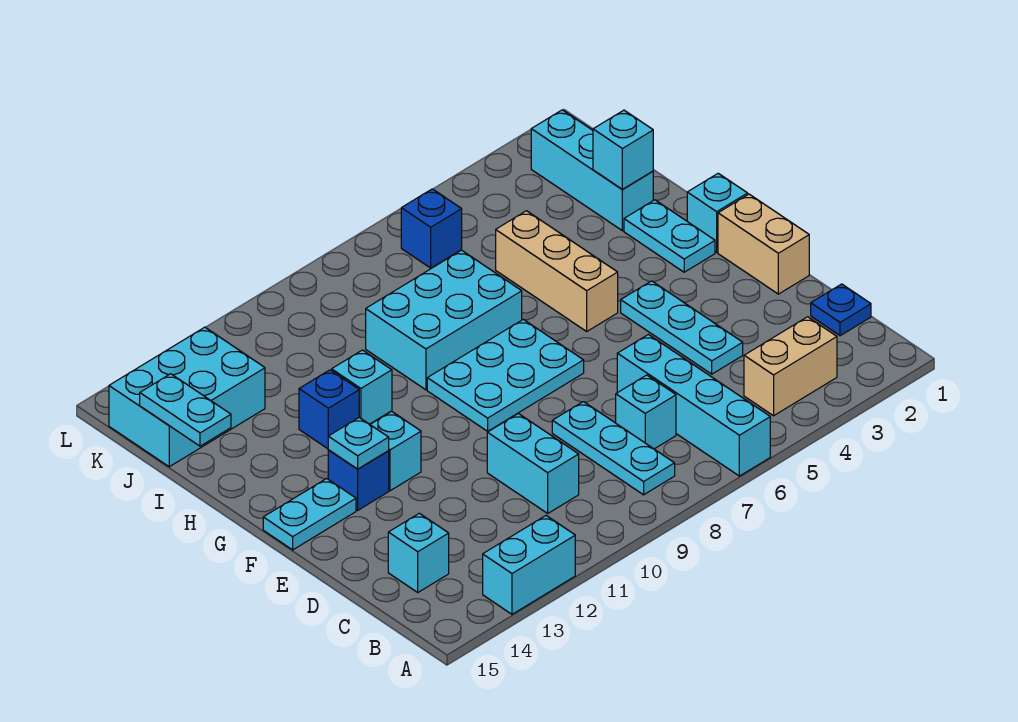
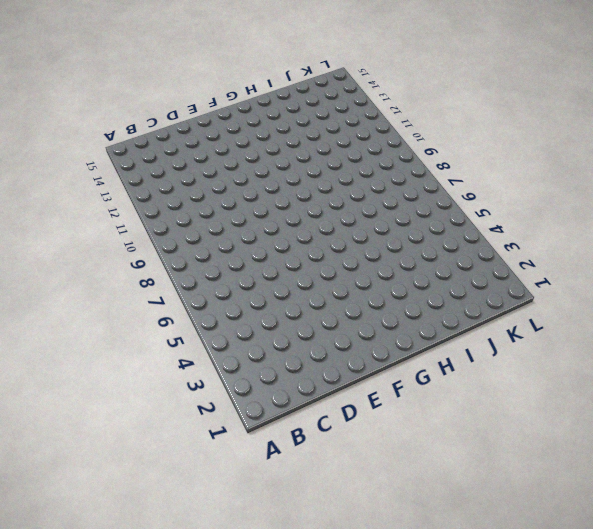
none -> cyan brick A6:D6 level 1
none -> cyan brick A12:A13 level 1
none -> tan brick B3:B4 level 1

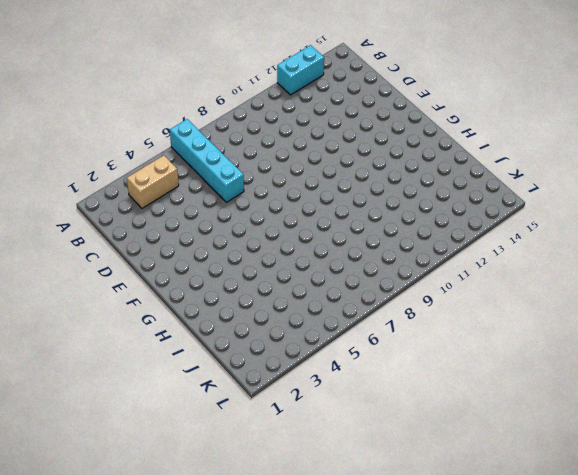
none -> cyan plate B8:D8 level 1
none -> blue plate C1 level 1
none -> cyan brick C7 level 1

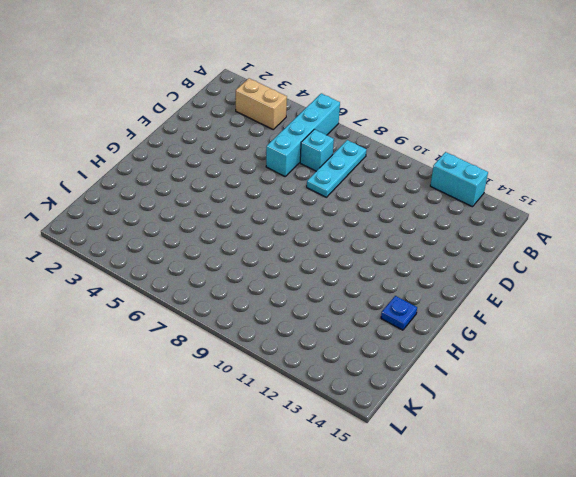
blue plate H14 level 1 -> blue plate C1 level 1
none -> cyan brick C10:D10 level 1
none -> cyan brick C14 level 1
none -> cyan plate D4:F4 level 1

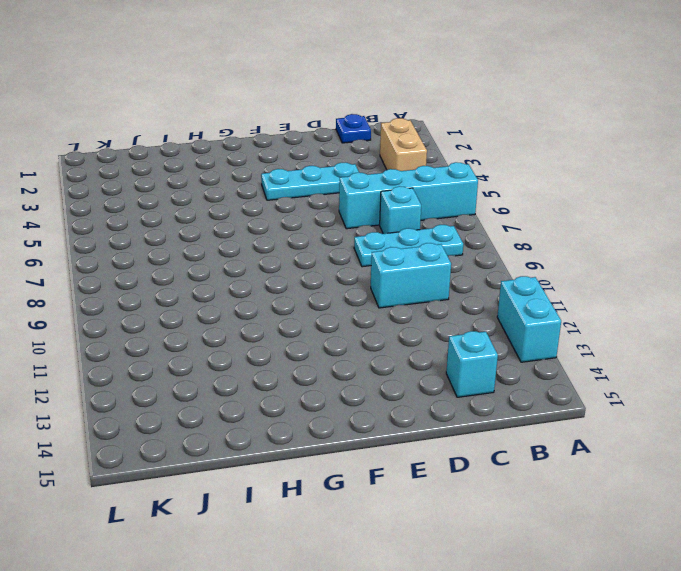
none -> tan brick E1:F1 level 1
none -> cyan plate F7:G9 level 1
none -> cyan brick F12 level 1

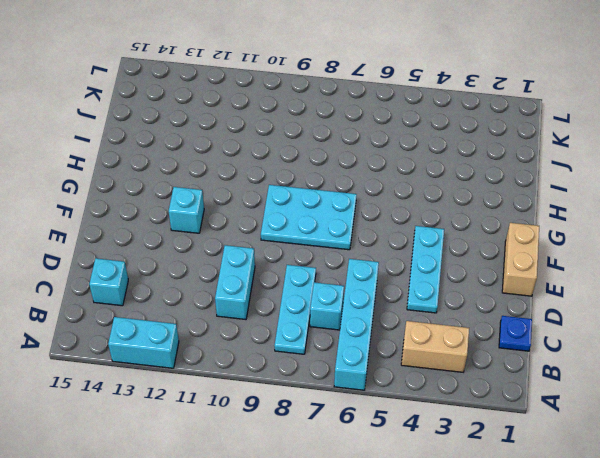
none -> blue brick F13 level 1
none -> cyan plate F14:F15 level 1
none -> cyan brick G1 level 1

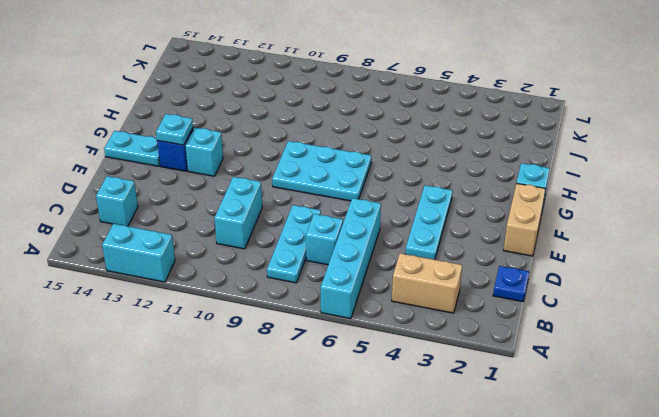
none -> cyan plate G2:H2 level 1
none -> tan brick G5:I5 level 1
none -> cyan brick H7:I9 level 1

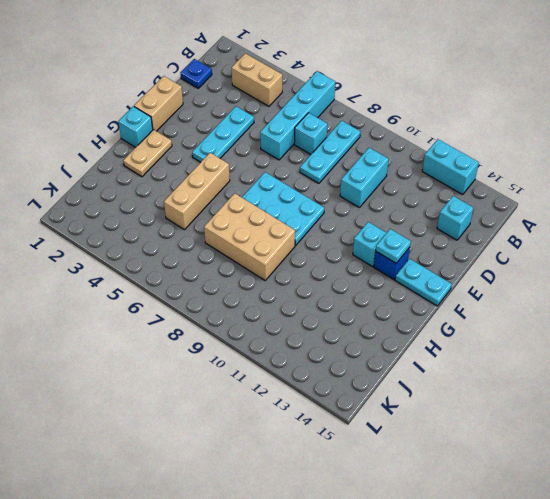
tan plate G2:H2 level 1 -> cyan plate G2:H2 level 1
tan brick H7:I9 level 1 -> cyan brick H7:I9 level 1
none -> cyan brick H11 level 1
none -> blue brick H12 level 1
none -> cyan brick I2:K2 level 1

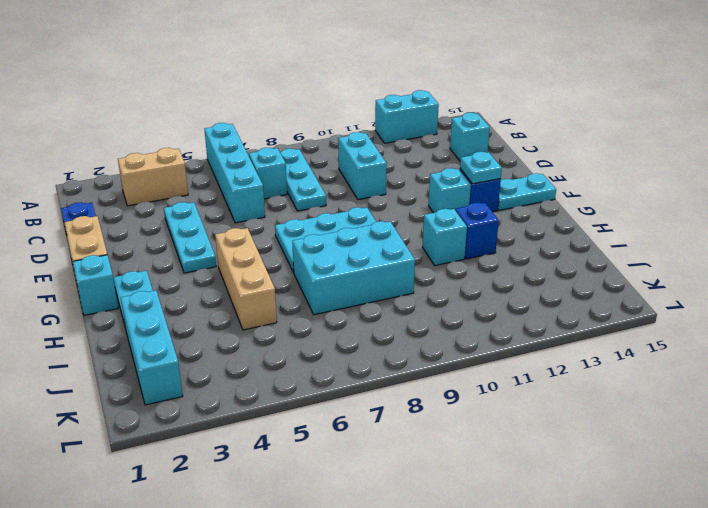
none -> cyan brick J13:K15 level 1
none -> blue brick K6 level 1
none -> cyan brick I2 level 2

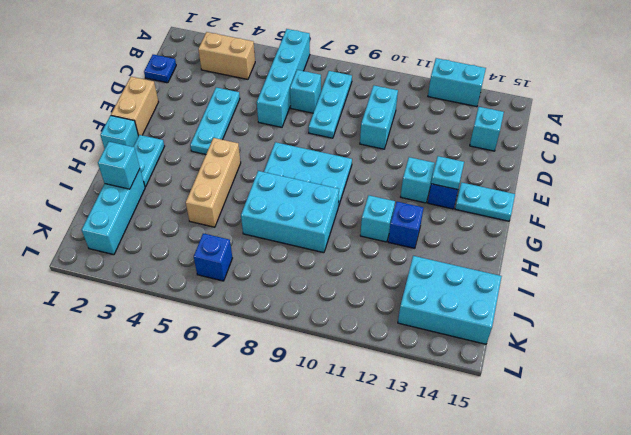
none -> cyan plate I15:J15 level 2

